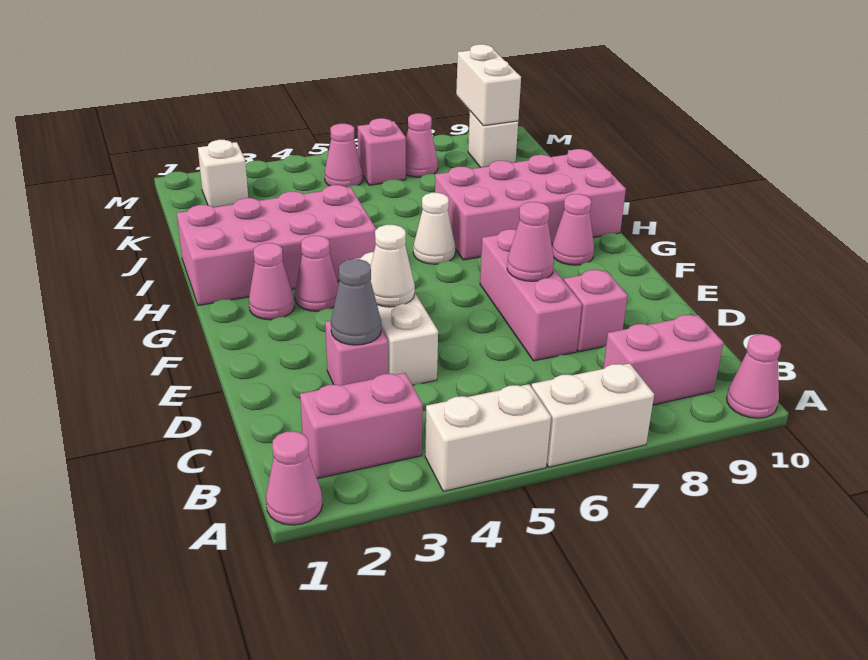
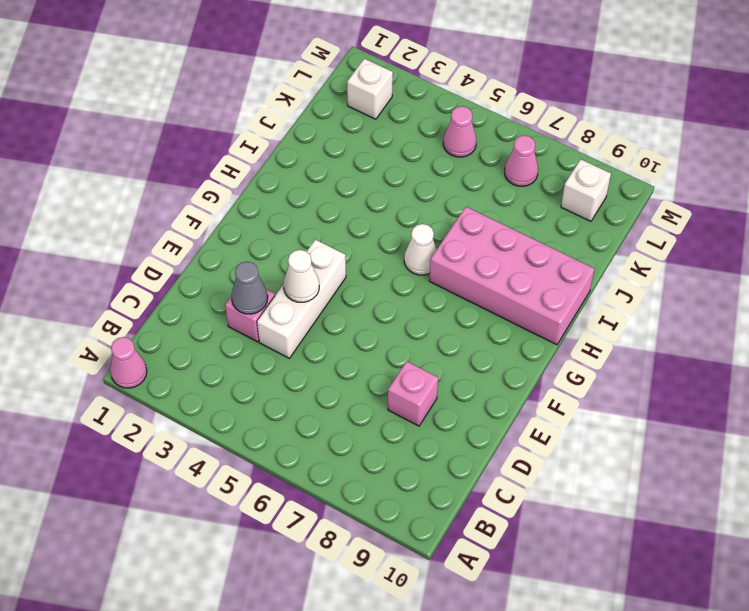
none -> white brick A4:A5 level 1
none -> white brick A6:A7 level 1
none -> pink cone A10 level 1

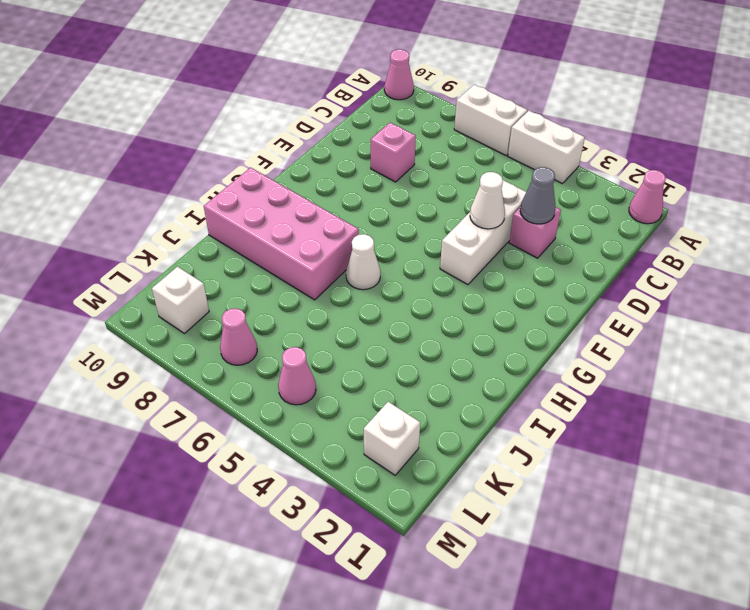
none -> pink brick B2:B3 level 1
none -> pink brick B8:B9 level 1
none -> pink brick D7:F7 level 1

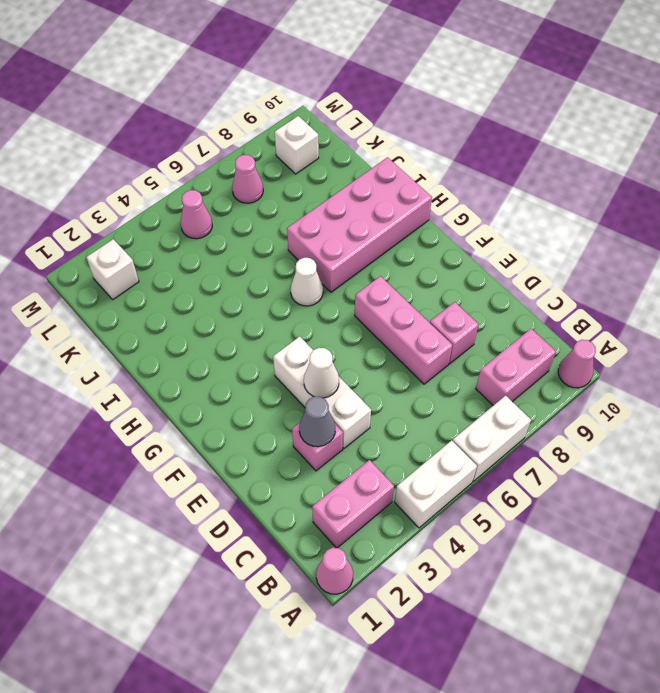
none -> pink cone G2 level 1
none -> pink cone G3 level 1
none -> pink cone G9 level 1

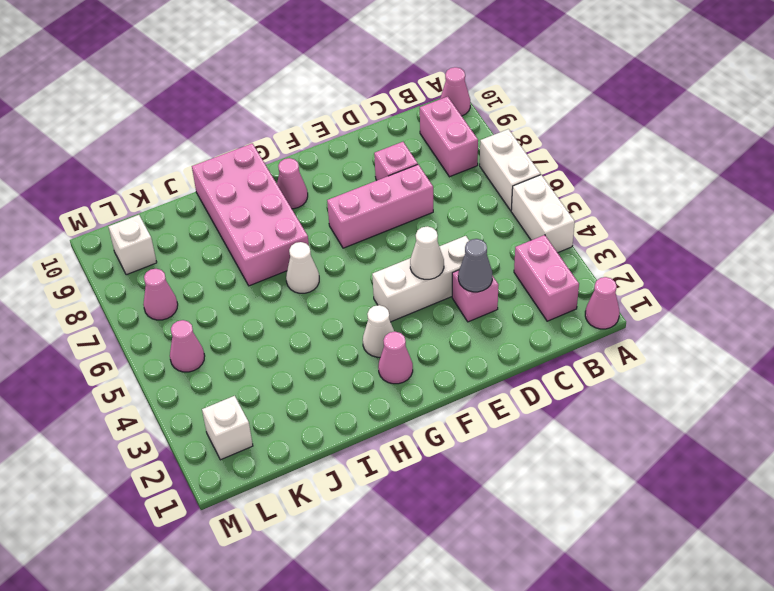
white cone G3 level 1 -> pink cone G3 level 1
none -> pink brick H1:I4 level 1
none -> pink brick L6 level 1
none -> pink cone E7 level 2

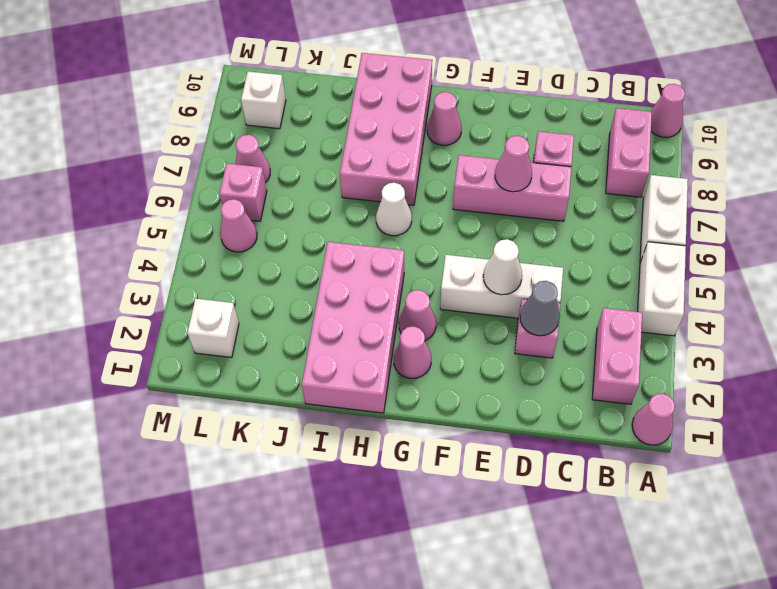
none -> white brick L9:M9 level 2

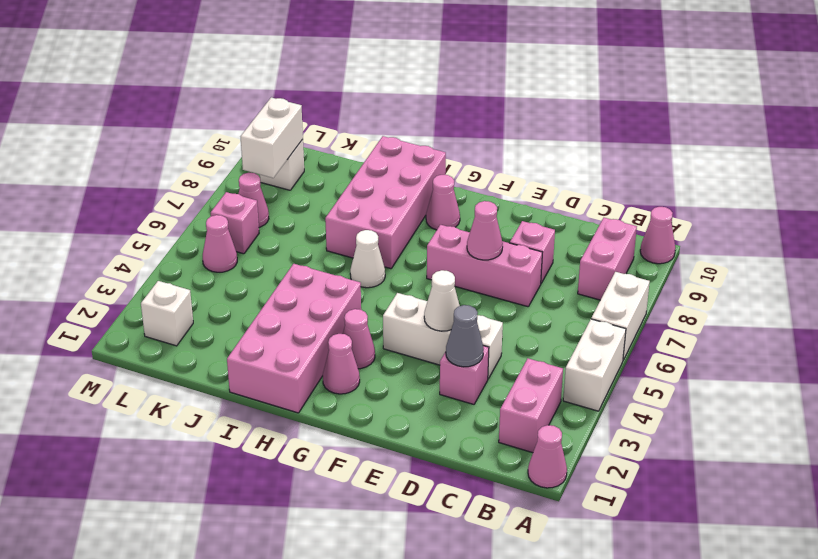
white brick L8:L9 level 2 -> white brick L9:M9 level 2

